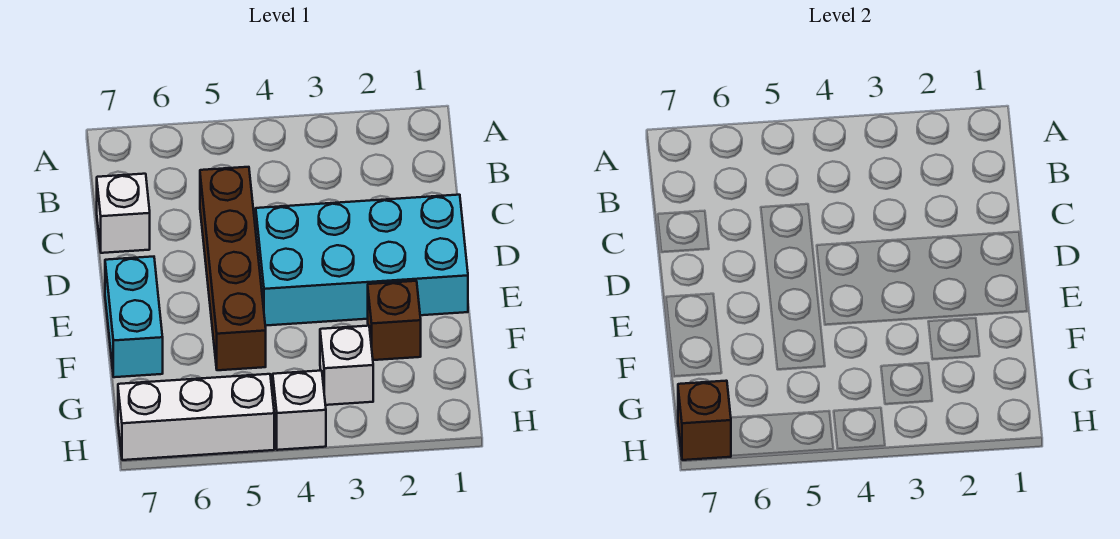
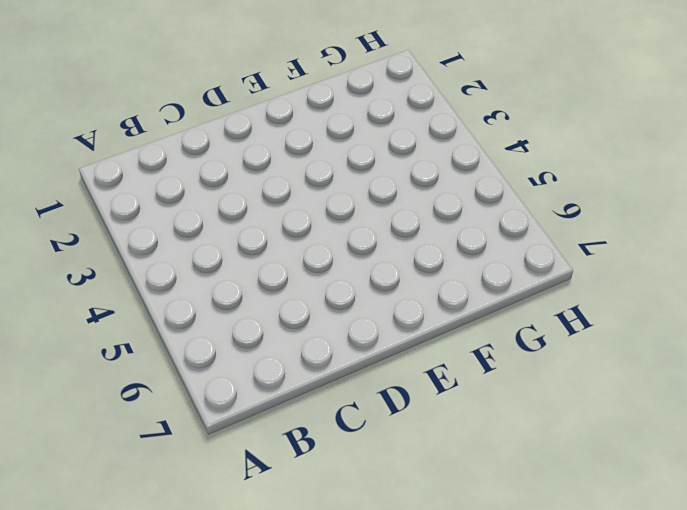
none -> brown brick C5:F5 level 1
none -> white brick C7 level 1

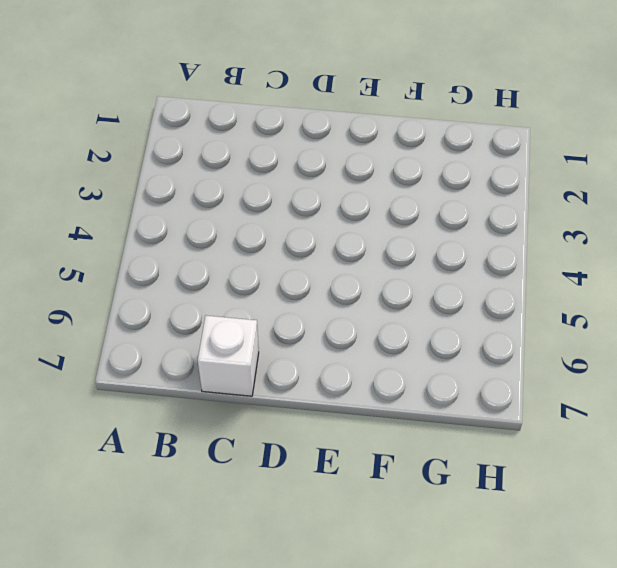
none -> brown brick C5:F5 level 1
none -> cyan brick D1:E4 level 1

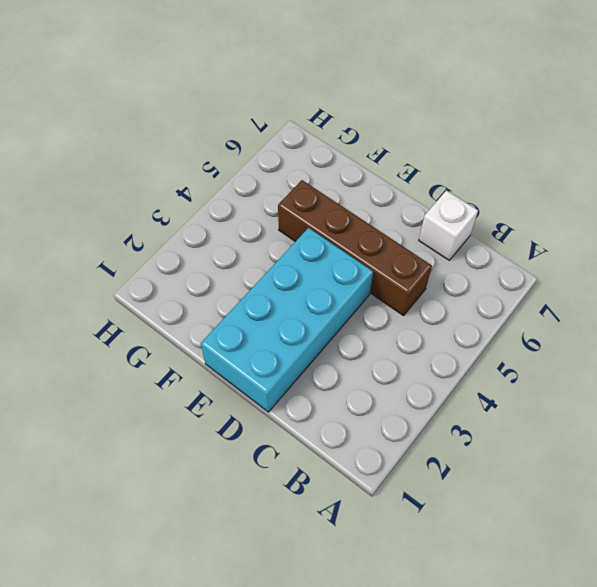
none -> cyan brick E7:F7 level 1
none -> brown brick F2 level 1

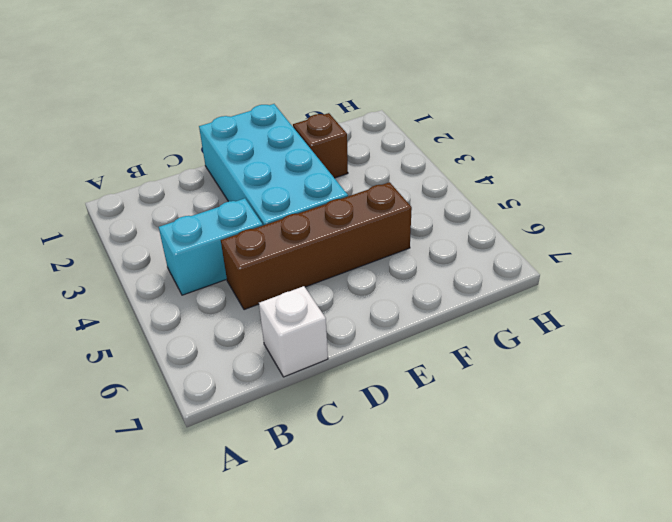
cyan brick B4:C4 level 1 -> cyan brick E7:F7 level 1
none -> white brick G3 level 1
none -> white brick H4 level 1

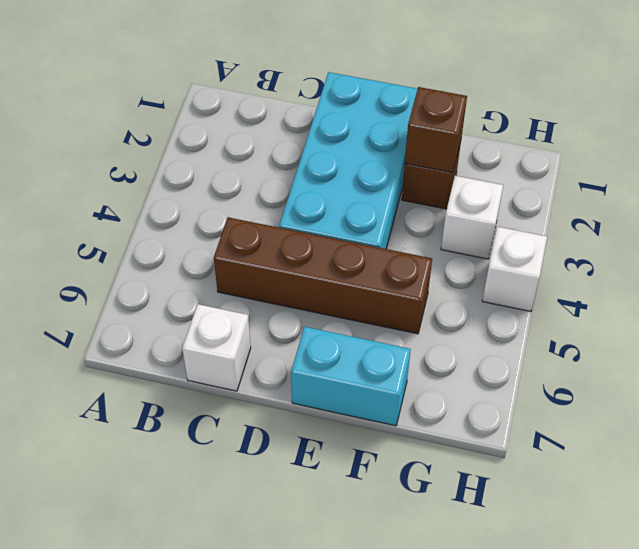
brown brick F2 level 2 -> brown brick H7 level 2
none -> white brick H5:H7 level 1

